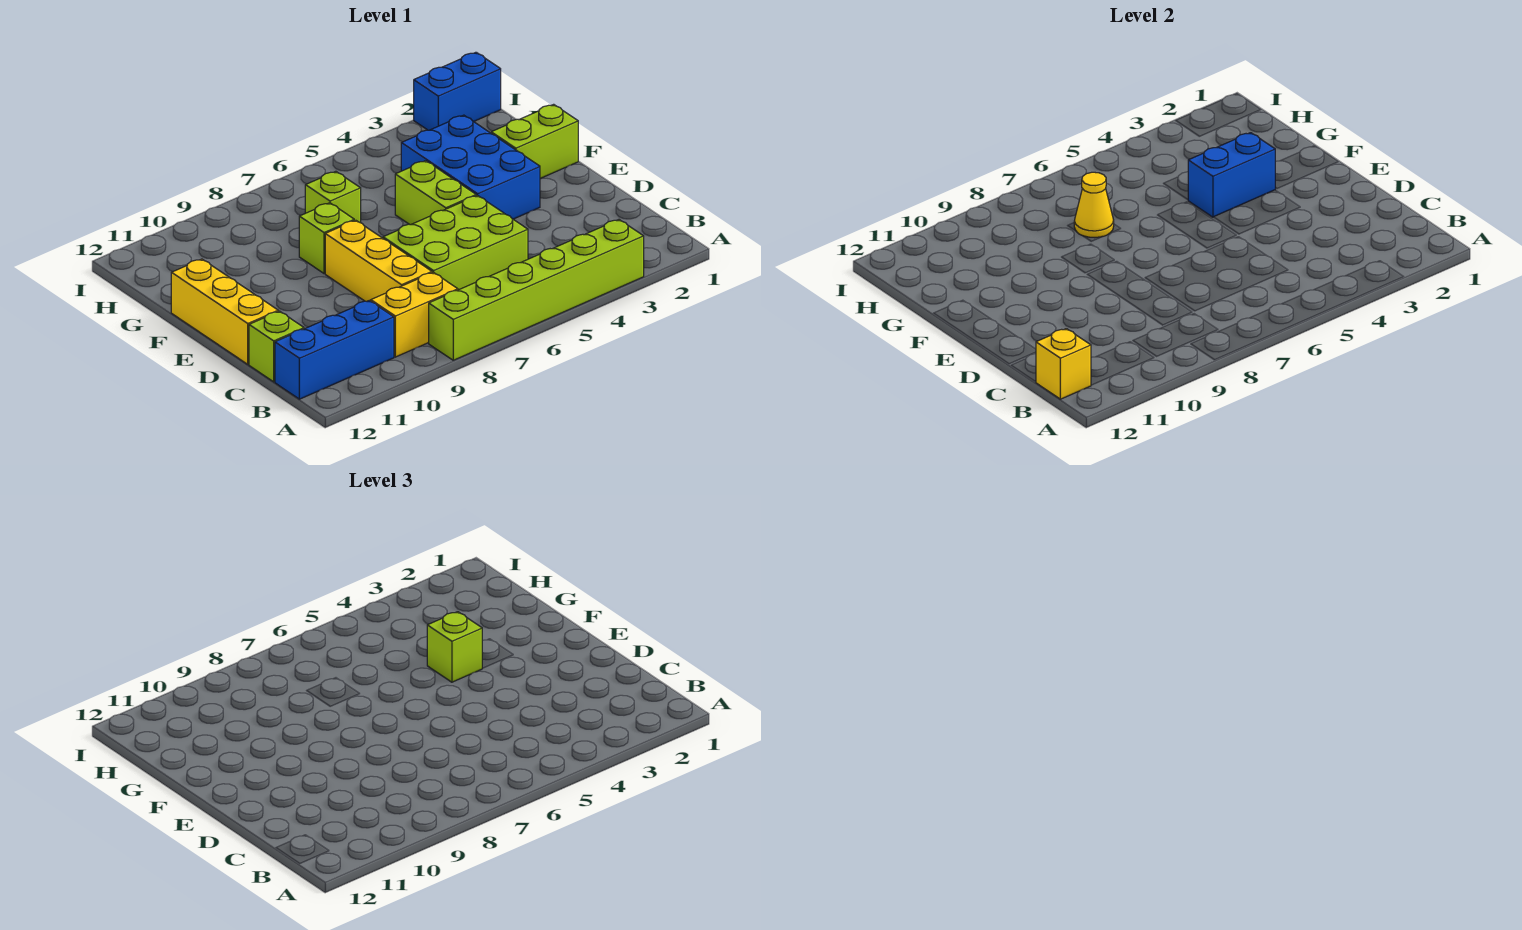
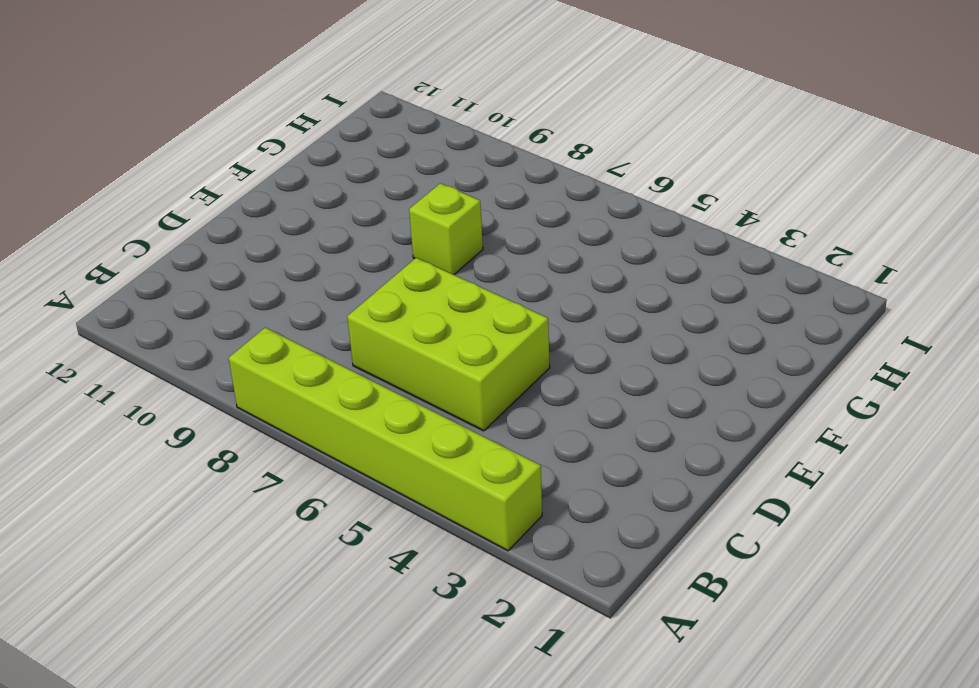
none -> yellow brick B8:B9 level 1
none -> blue brick B10:B12 level 1
none -> yellow brick C8:E8 level 1

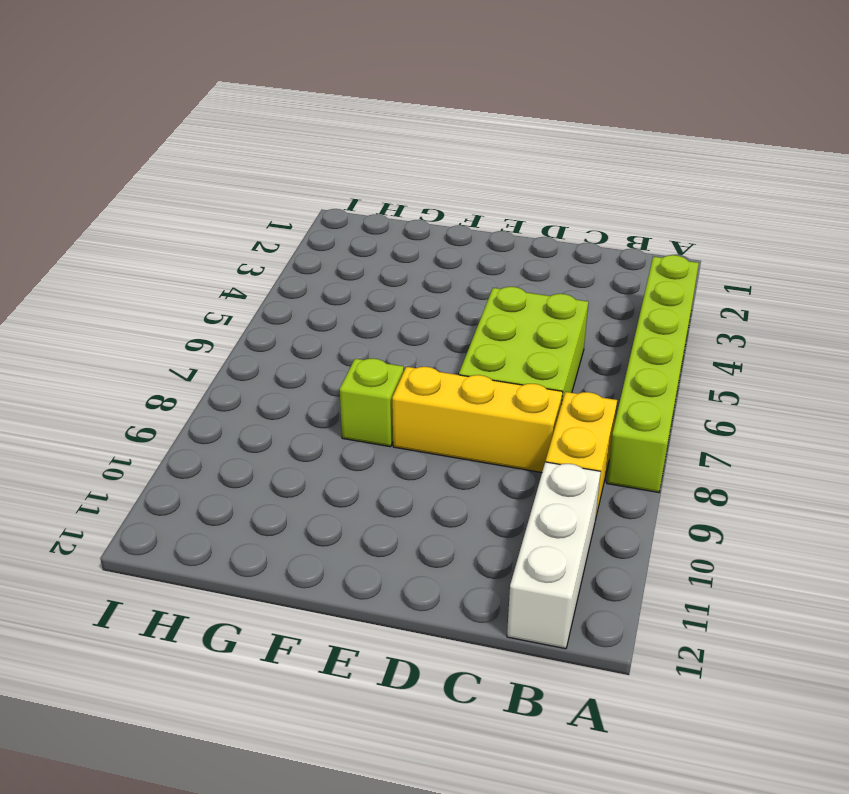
white brick B10:B12 level 1 -> blue brick B10:B12 level 1
none -> lime brick C12 level 1
none -> yellow brick D12:F12 level 1
none -> blue brick E3:G4 level 1

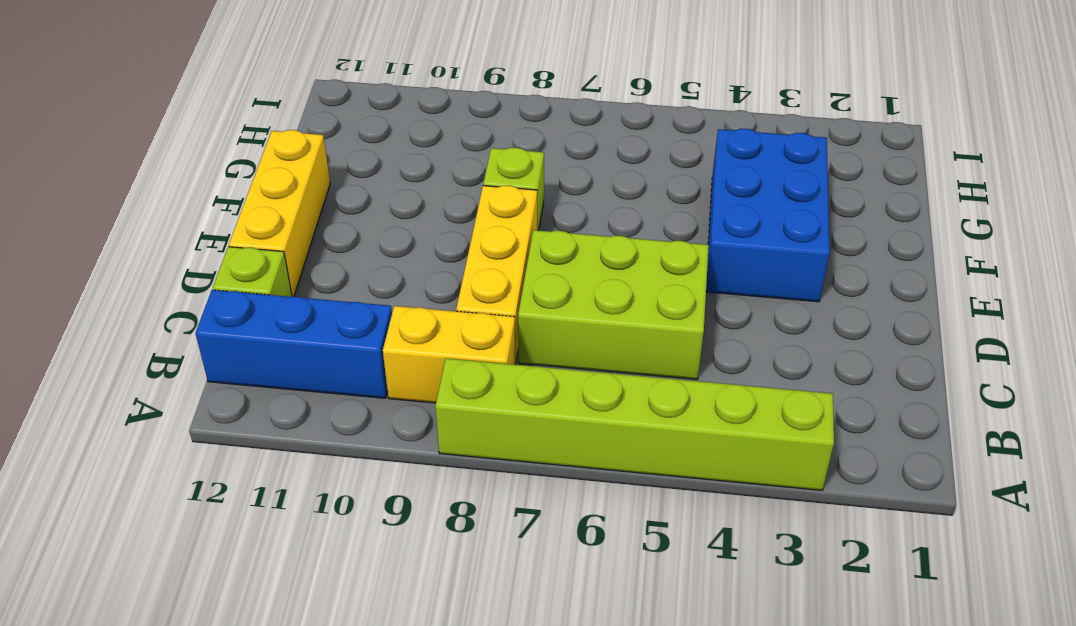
none -> lime brick E5:F5 level 1
none -> lime brick F1:F2 level 1
none -> lime brick G7 level 1

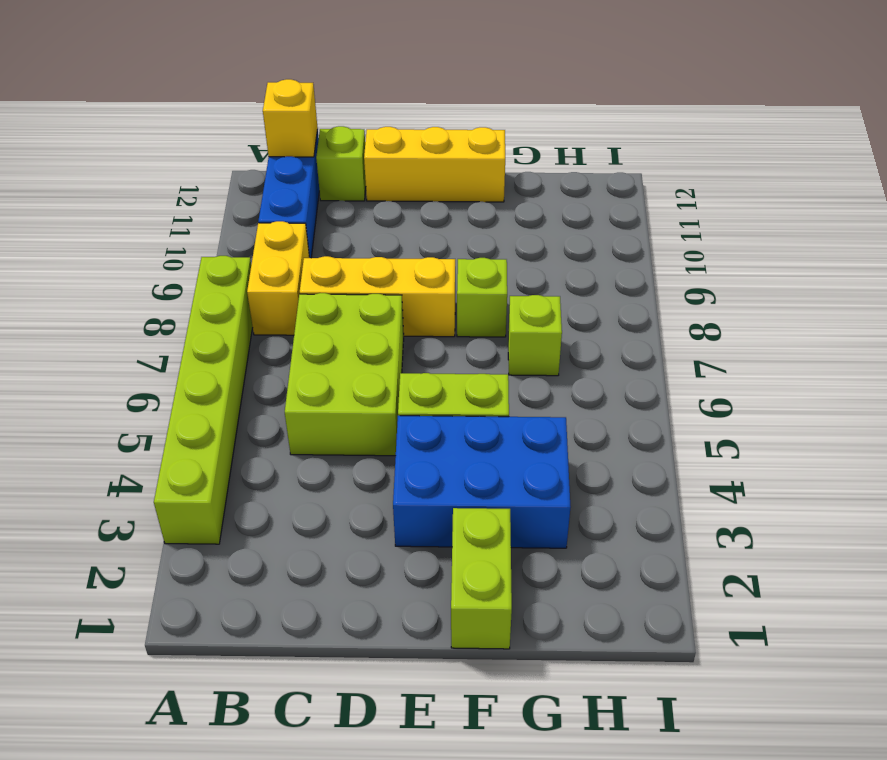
none -> blue brick I1:I2 level 1
none -> blue brick F3:F4 level 2
none -> yellow cone G7 level 2

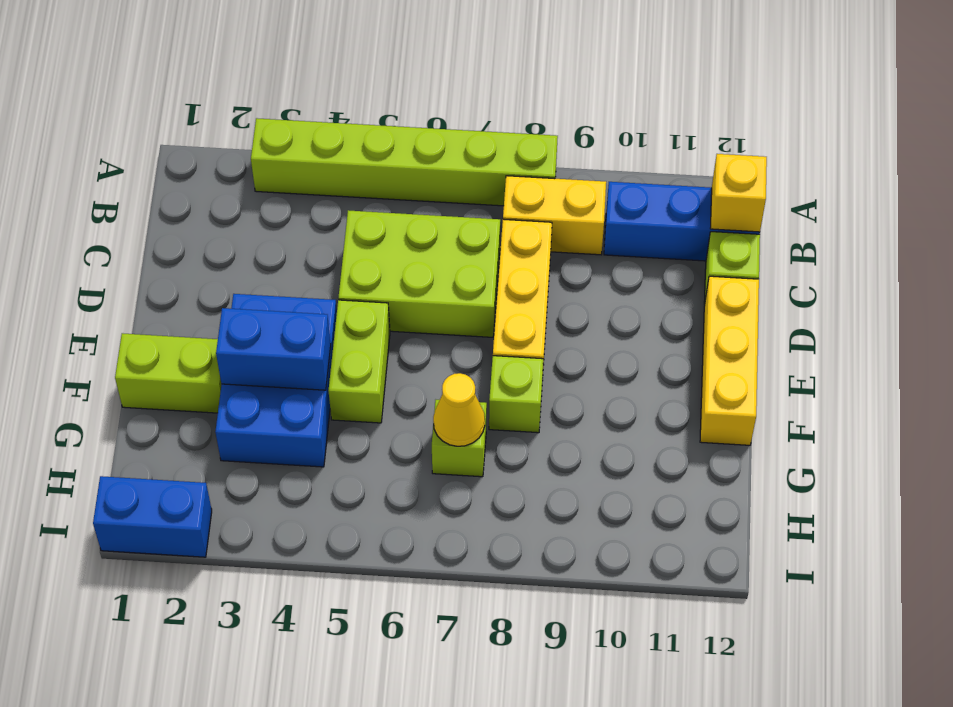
none -> lime brick F4 level 3

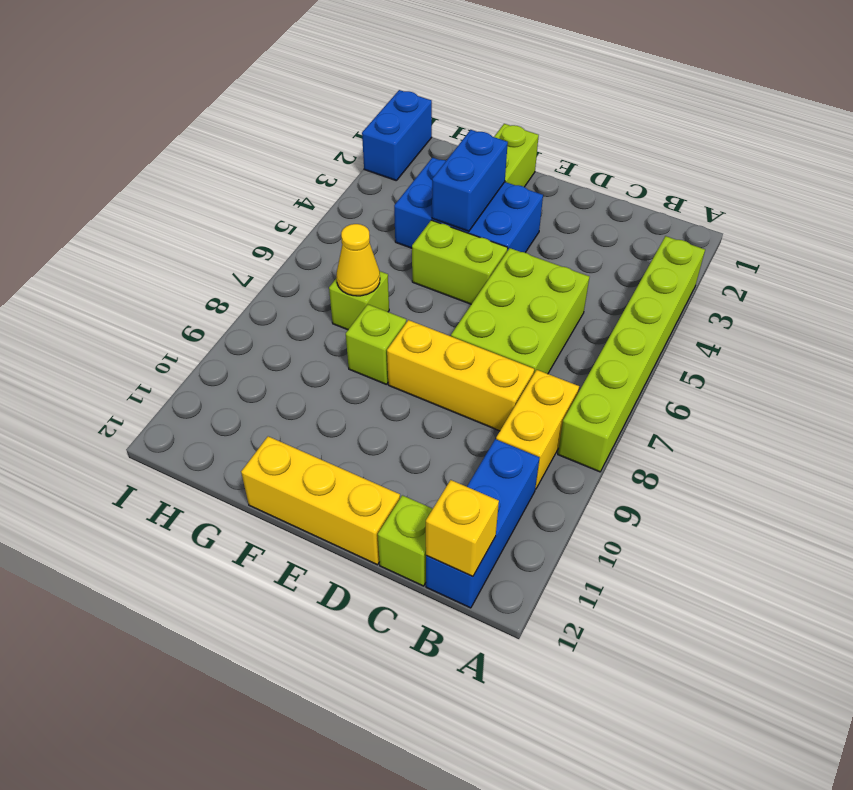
none -> lime brick F4 level 3

